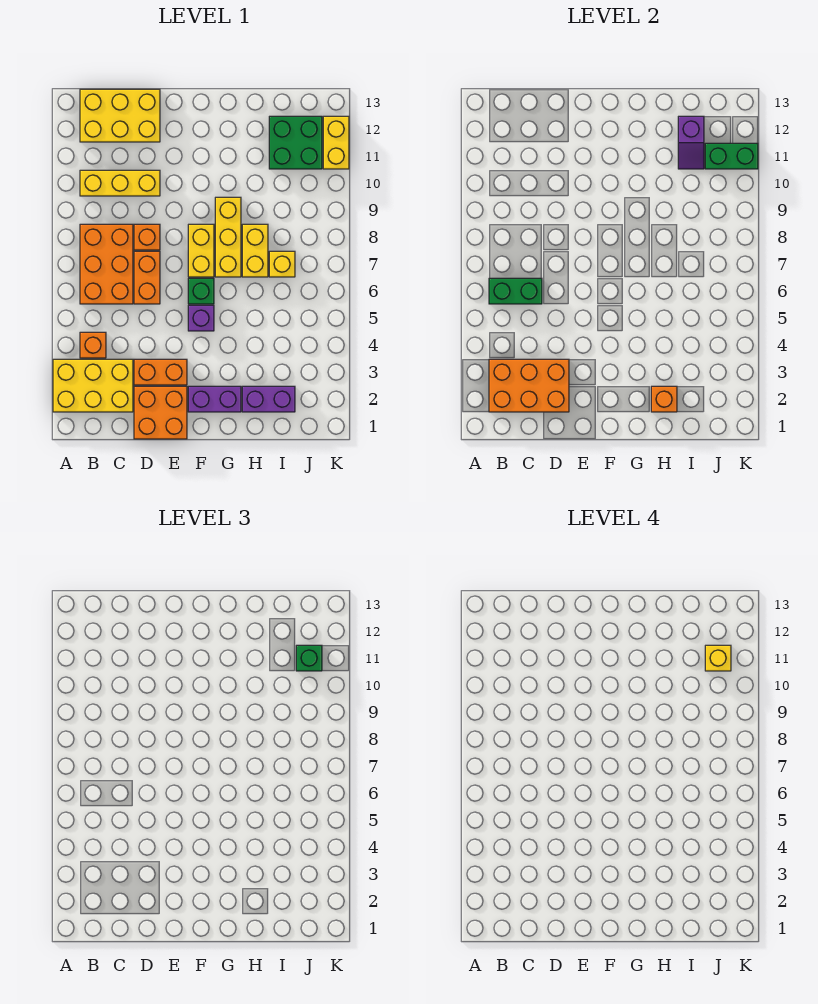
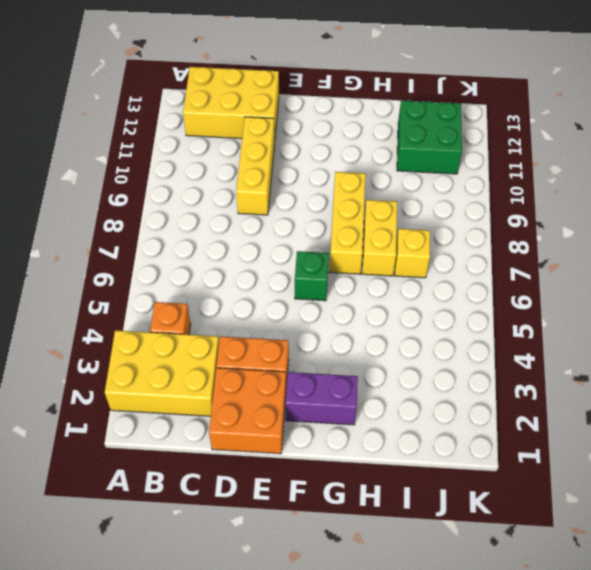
yellow brick D9:D11 level 1 -> yellow brick B10:D10 level 1
none -> orange brick B6:C8 level 1
none -> orange brick D6:D7 level 1
none -> orange brick D8 level 1

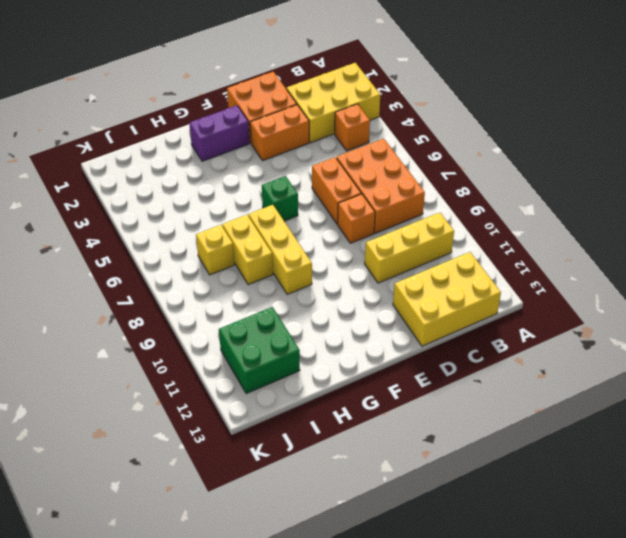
none -> purple brick F5 level 1
none -> yellow brick F7:F8 level 1
none -> purple brick H2:I2 level 1

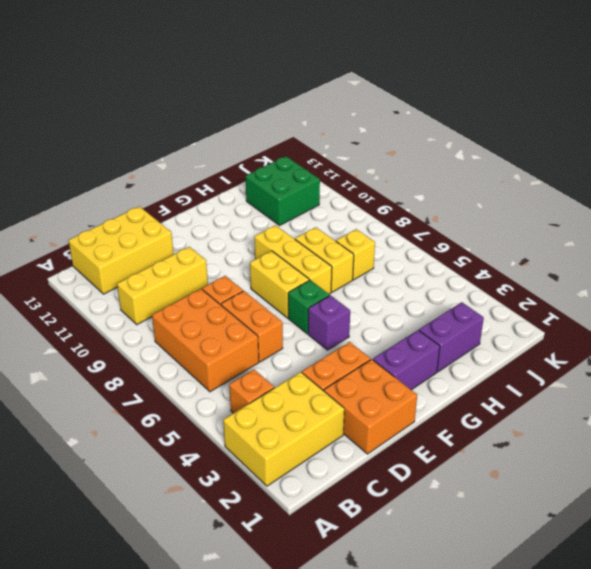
none -> yellow brick K11:K12 level 1
none -> orange brick B2:D3 level 2
none -> green brick B6:C6 level 2

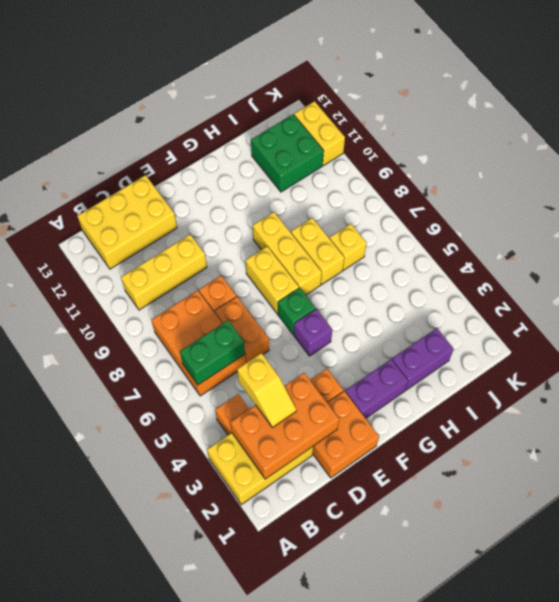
yellow slope C3:C4 level 3 top 4 -> none
none -> orange brick H2 level 2
none -> purple slope I11:I12 level 2 top 12
none -> green brick J11:K11 level 2

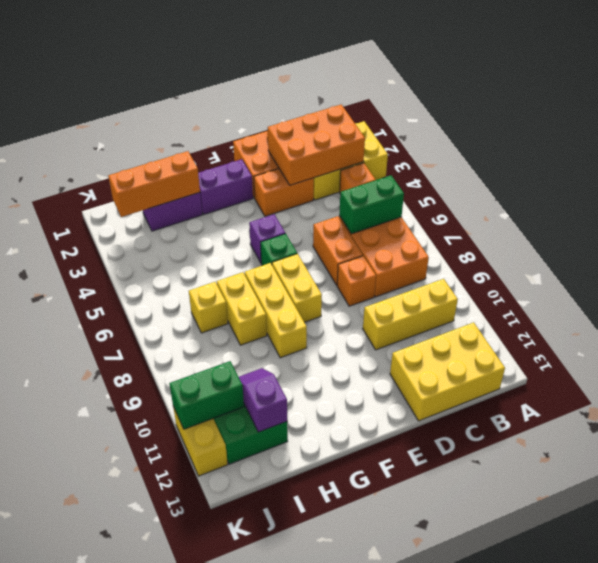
orange brick H2:J2 level 2 -> orange brick H2 level 2
none -> green brick J11 level 3
none -> yellow brick J11 level 4

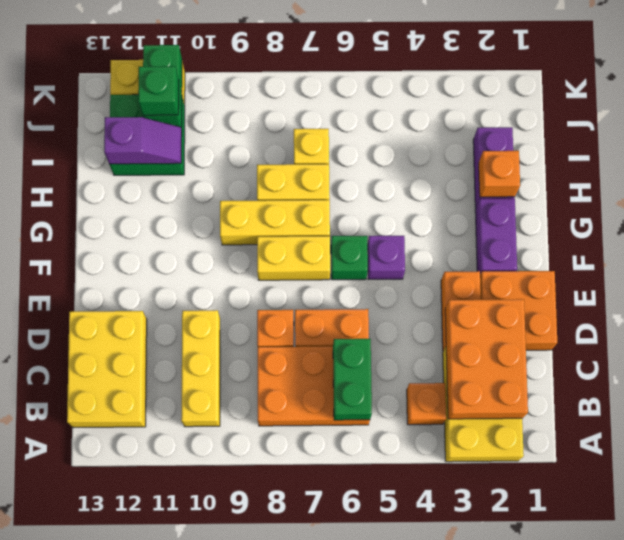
none -> yellow brick J11 level 4

